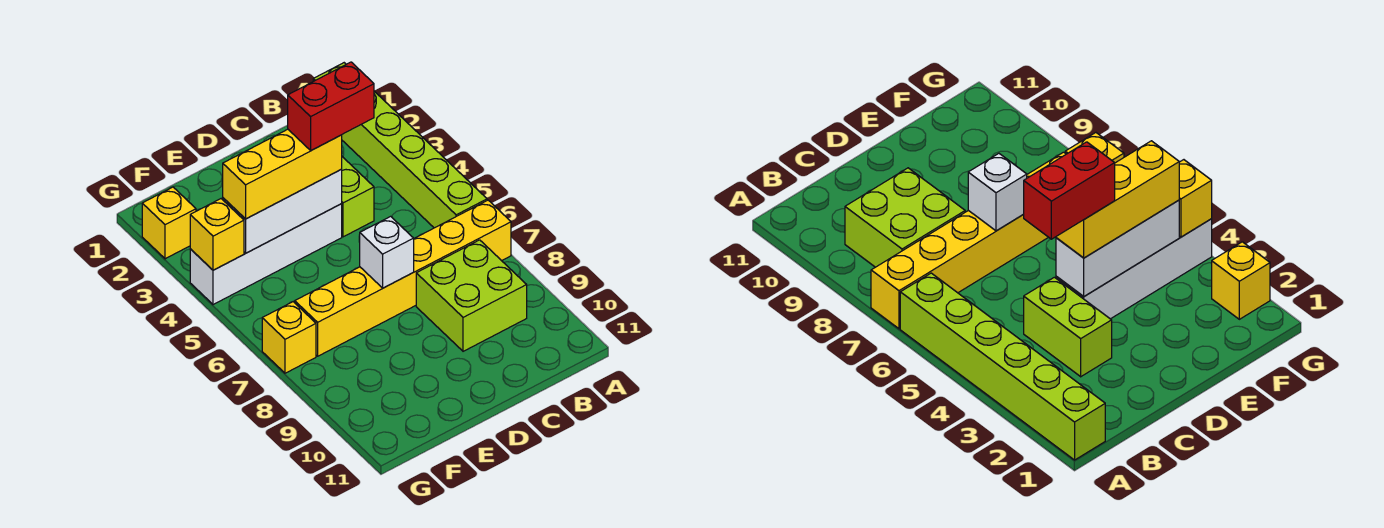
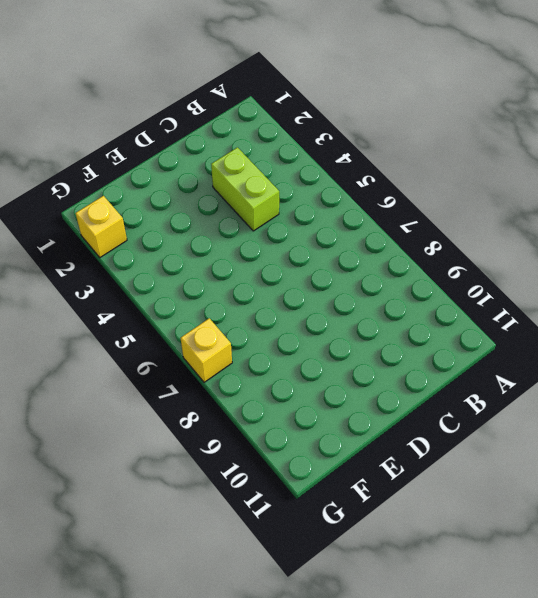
none -> lime brick A1:A6 level 1
none -> yellow brick A7:F7 level 1
none -> lime brick B8:C9 level 1

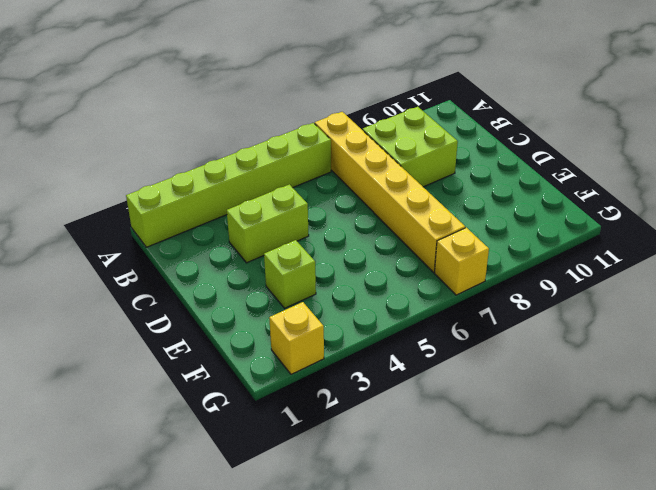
lime brick E3 level 1 -> none
none -> white brick D4:G4 level 1
none -> white brick D4:F4 level 2
none -> white brick D7 level 2

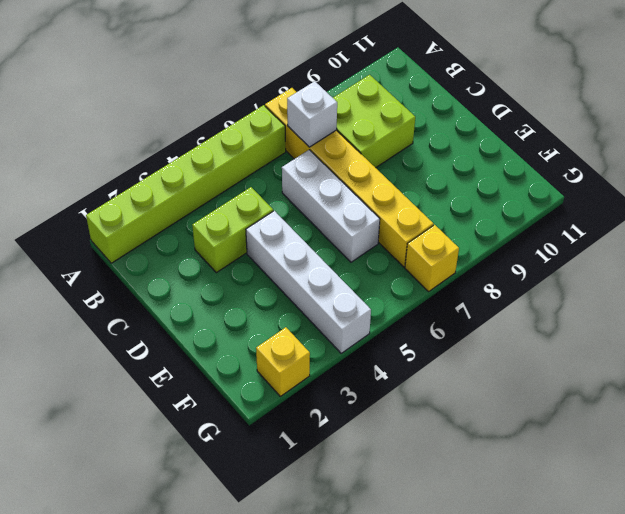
white brick B7 level 2 -> white brick D7 level 2
white brick C6:E6 level 1 -> white brick D4:F4 level 2
none -> yellow brick G4 level 2
none -> yellow brick D4:F4 level 3
none -> red brick C4:D4 level 4

